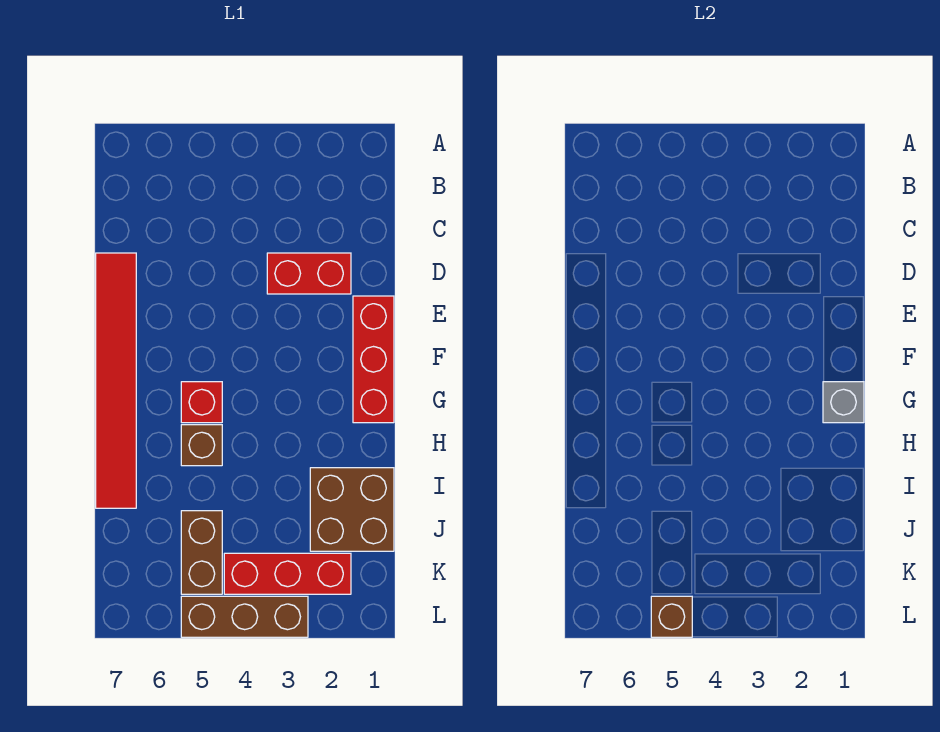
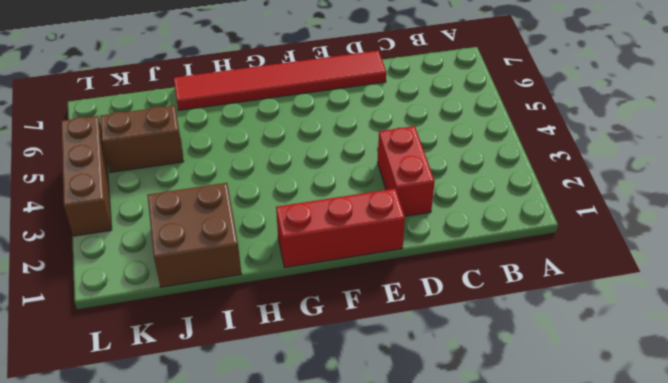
none -> red brick G5 level 1
none -> brown brick H5 level 1

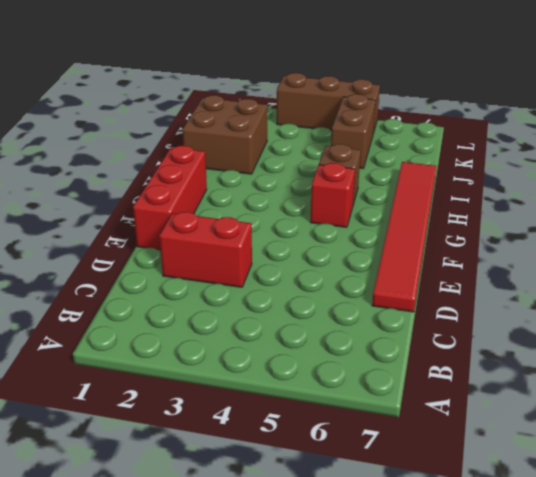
none -> red brick K2:K4 level 1
none -> grey brick G1 level 2

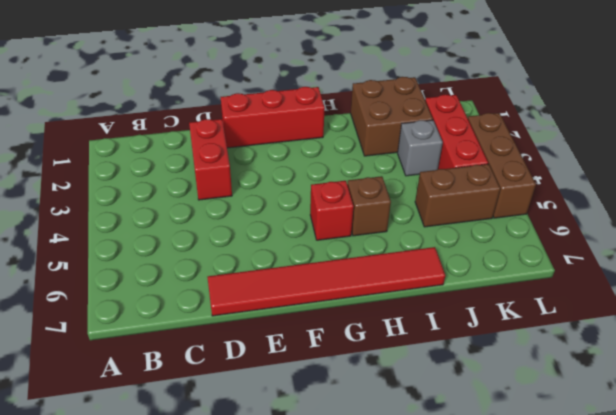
grey brick J3 level 1 -> grey brick G1 level 2
none -> brown brick L5 level 2

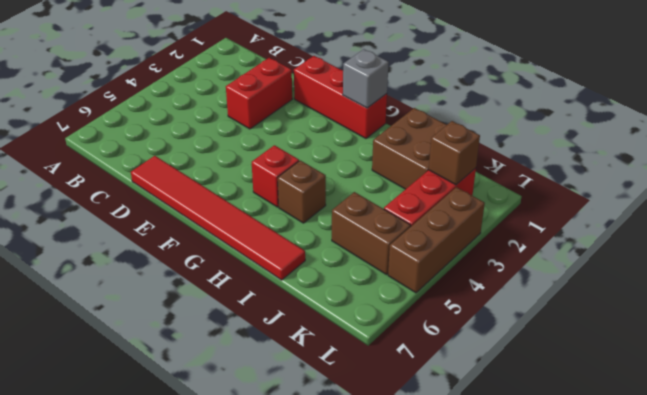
brown brick K2 level 2 -> brown brick L5 level 2

